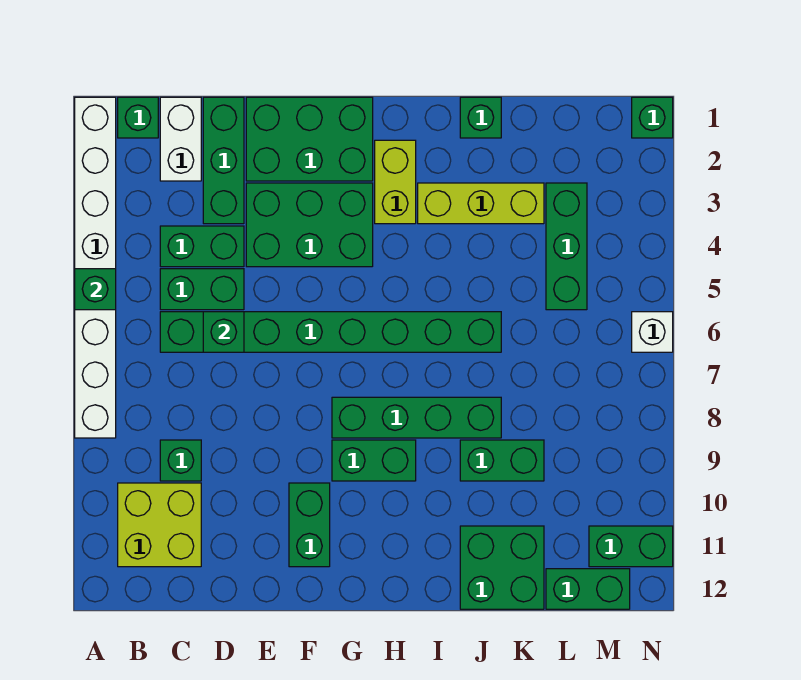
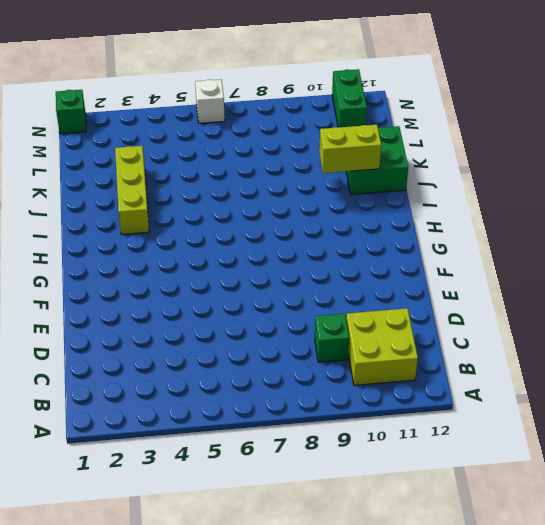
lime brick J10:J11 level 2 -> lime brick H2:H3 level 1
none -> white brick A1:A8 level 1
none -> green brick B1 level 1
none -> white brick C1:C2 level 1

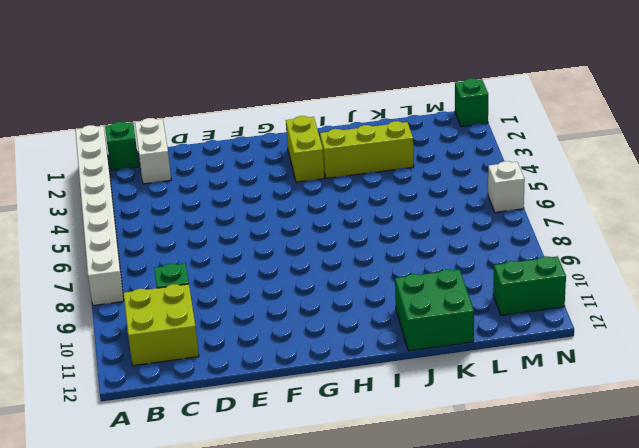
none -> green brick C4:D4 level 1
none -> green brick C5:D5 level 1
none -> green brick C6:J6 level 1

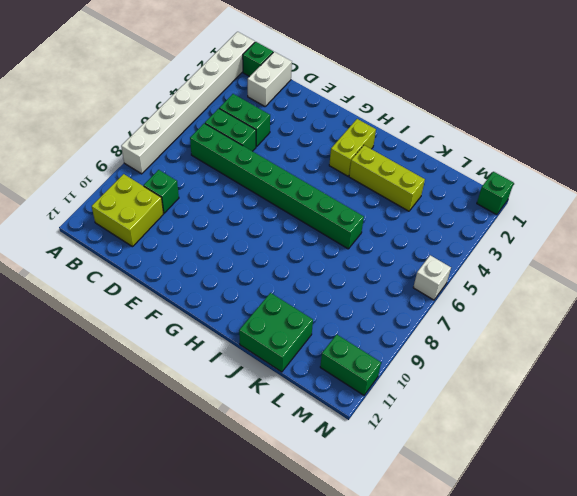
none -> green brick D1:D3 level 1
none -> green brick E1:G2 level 1
none -> green brick E3:G4 level 1

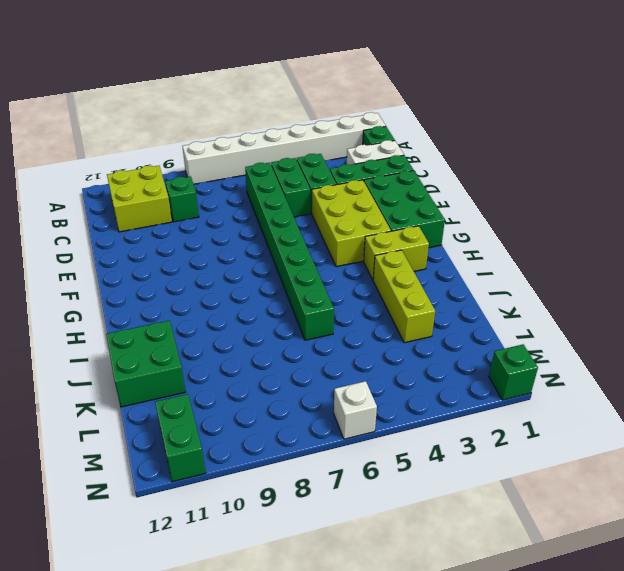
lime brick E3:G4 level 1 -> green brick E3:G4 level 1
none -> green brick F10:F11 level 1
none -> green brick G8:J8 level 1
none -> green brick G9:H9 level 1

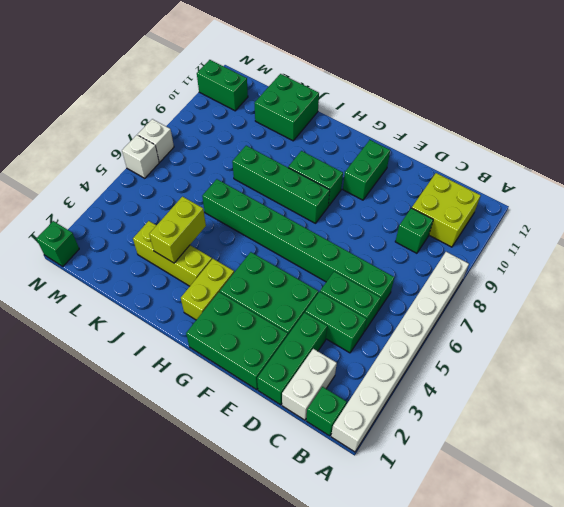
lime brick J3:J4 level 2 -> none
white brick N7 level 1 -> none
none -> green brick J1 level 1
none -> green brick J9:K9 level 1
none -> green brick L3:L5 level 1

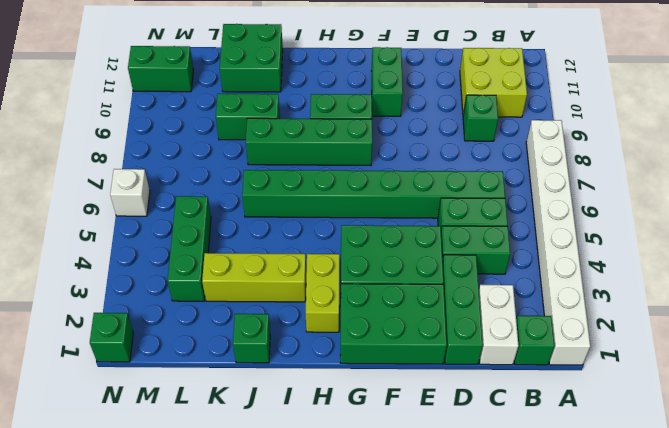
none -> green brick L12:M12 level 1
none -> green brick A5 level 2
none -> green brick D6 level 2

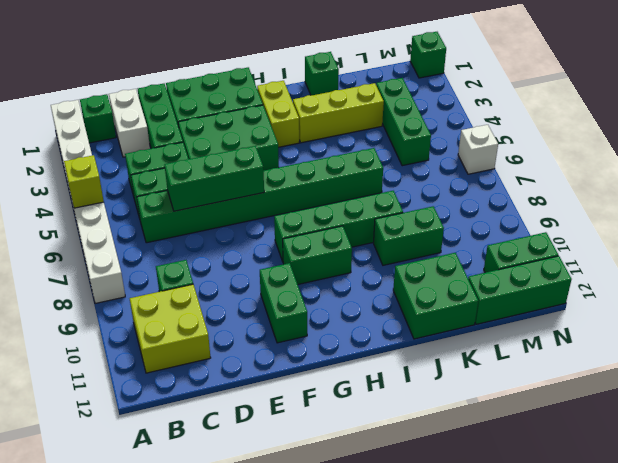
lime brick A5 level 2 -> green brick A5 level 2
green brick D6:F6 level 2 -> green brick D6 level 2
green brick L12:N12 level 1 -> green brick L12:M12 level 1

